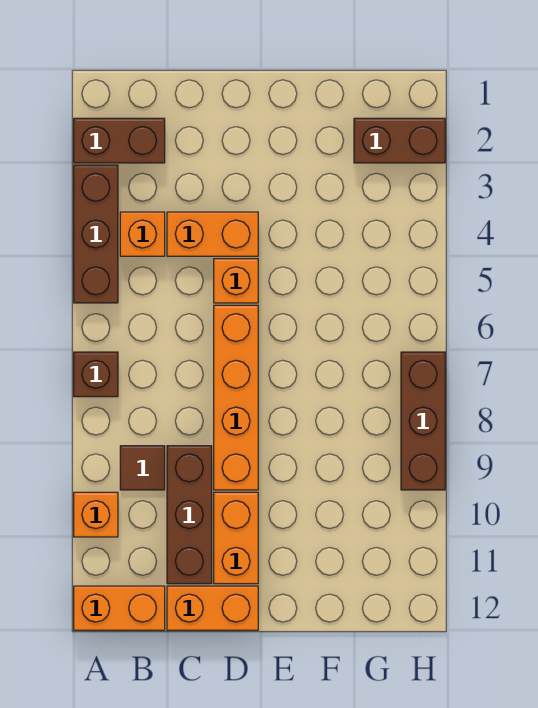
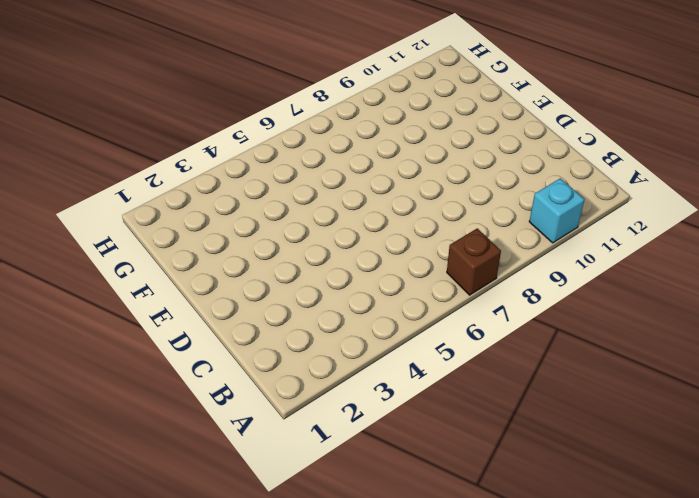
cyan brick A10 level 1 -> orange brick A10 level 1
none -> brown brick A2:B2 level 1
none -> brown brick A3:A5 level 1
none -> orange brick A12:B12 level 1

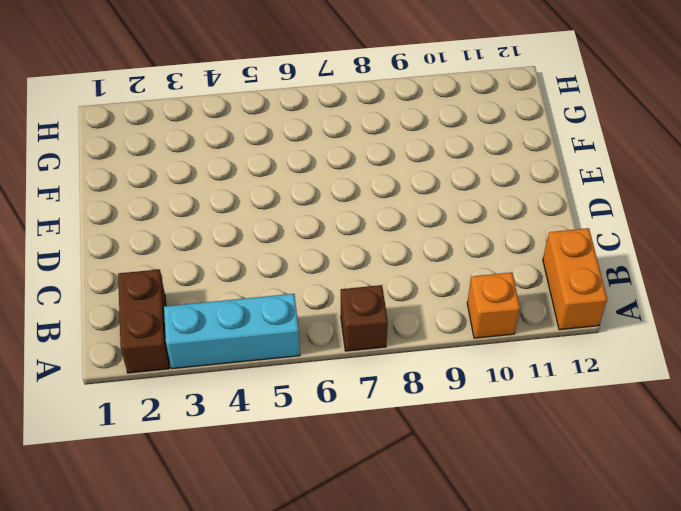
cyan brick A3:A5 level 1 -> brown brick A3:A5 level 1
none -> orange brick B4 level 1
none -> brown tile B9 level 1
none -> orange brick C4:D4 level 1

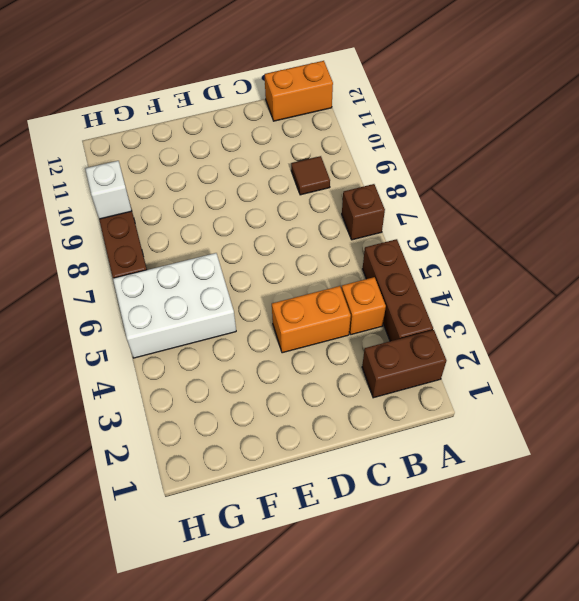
white brick F5:H6 level 1 -> none
white brick H9 level 2 -> none
none -> orange brick A10 level 1
none -> brown brick C9:C11 level 1
none -> orange brick C12:D12 level 1

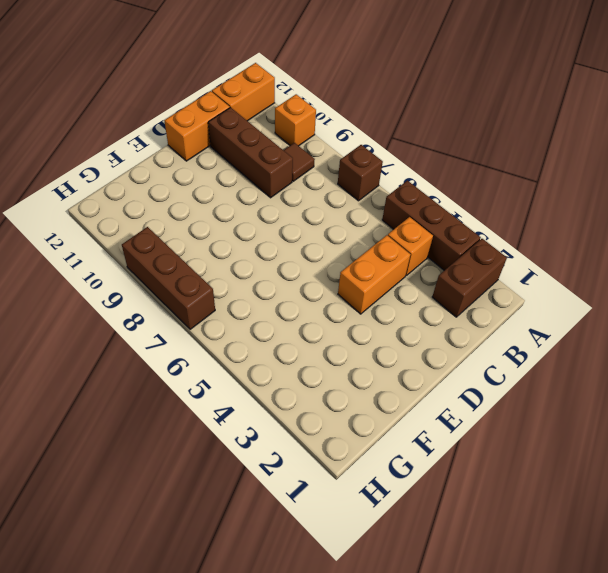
none -> orange brick D5 level 1
none -> orange brick D6:D9 level 1
none -> orange brick D10:D11 level 1

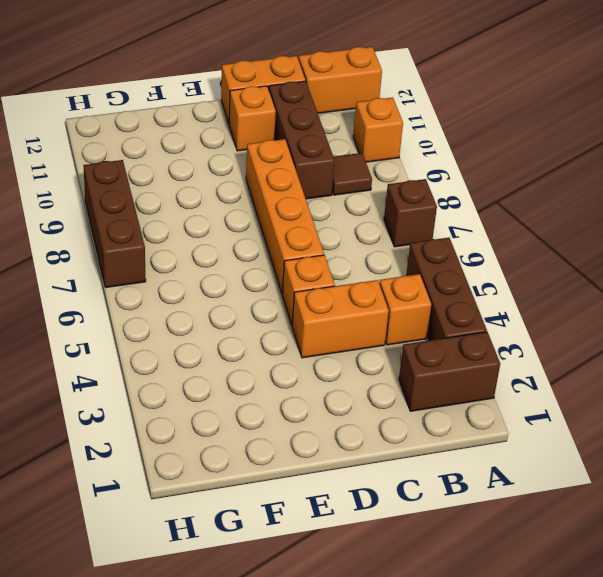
orange brick D11 level 1 -> orange brick D10:D11 level 1
none -> brown brick G2:H2 level 1

